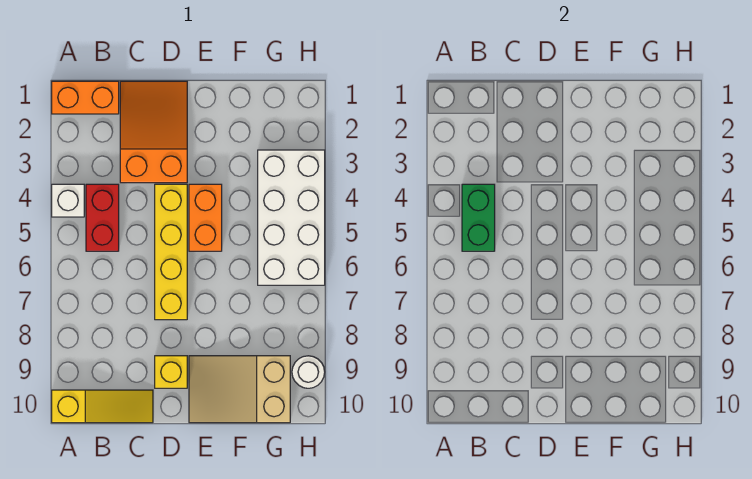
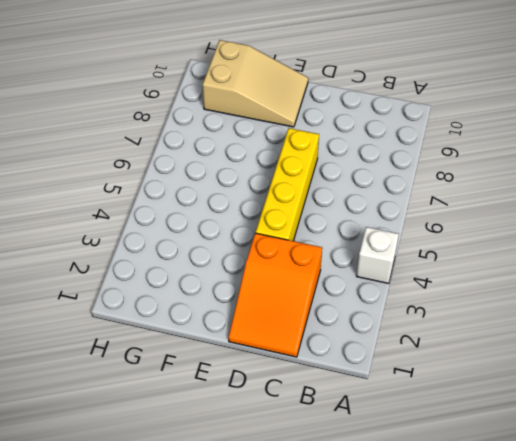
none -> orange brick A1:B1 level 1
none -> yellow slope A10:C10 level 1 top A
none -> red brick B4:B5 level 1

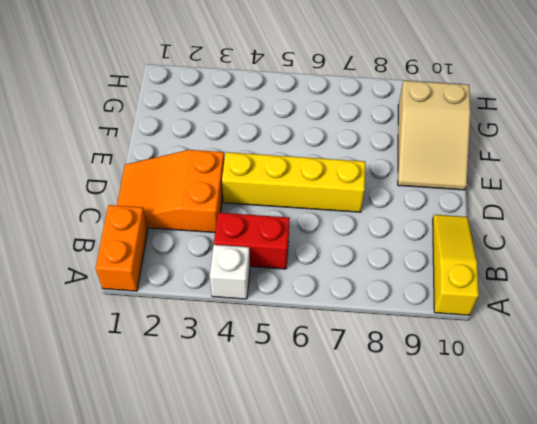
none -> yellow brick D9 level 1
none -> orange brick E4:E5 level 1
none -> white brick G3:H6 level 1

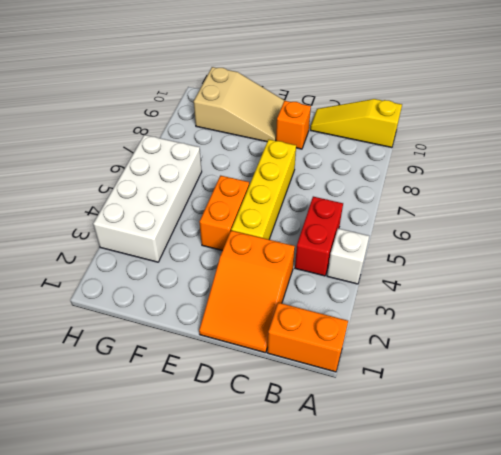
orange brick D9 level 1 -> yellow brick D9 level 1
none -> white round brick H9 level 1
none -> green brick B4:B5 level 2

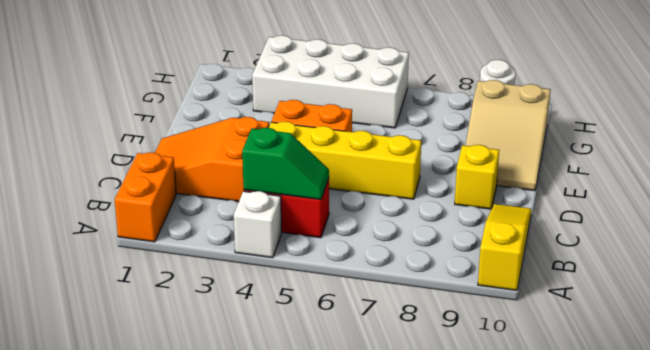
green slope B4:B5 level 2 top 4 -> green brick B4:B5 level 2

